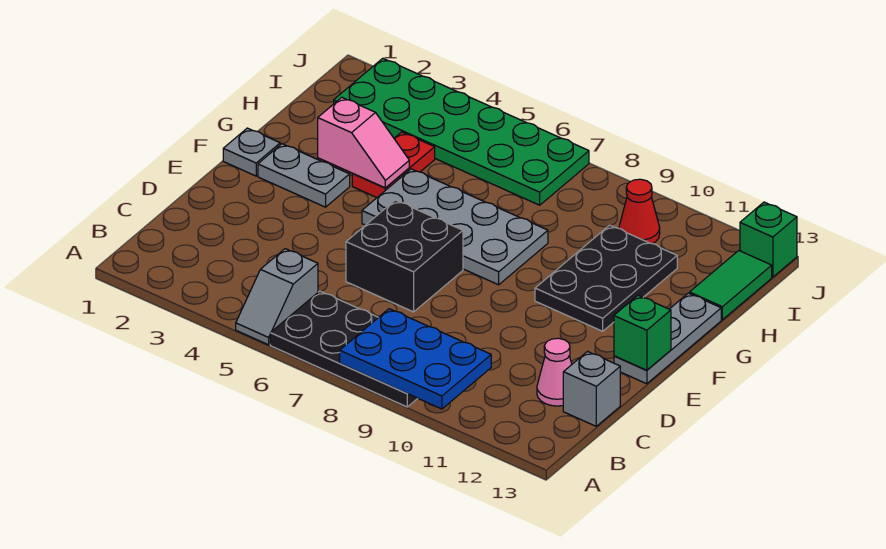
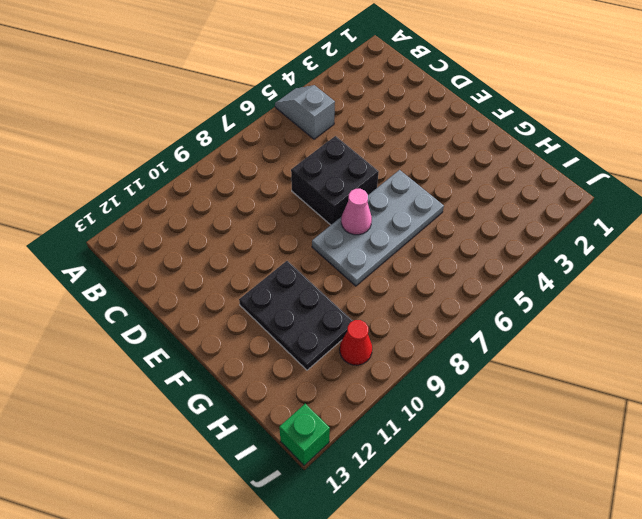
pink cone F7 level 2 -> pink cone C12 level 1
none -> black plate A6:B9 level 1
none -> grey brick C13 level 1
none -> grey plate E13:G13 level 1

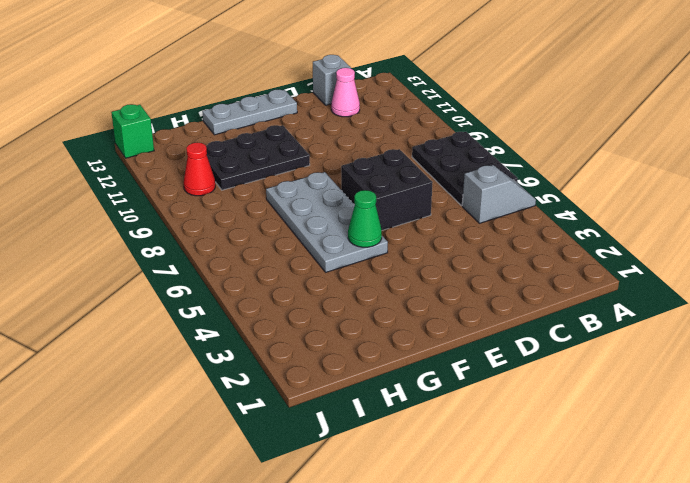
black plate A6:B8 level 1 -> black plate A6:B9 level 1
green cone F5 level 2 -> none
none -> grey plate F1 level 1
none -> grey plate F2:F3 level 1
none -> red plate G4:H4 level 1

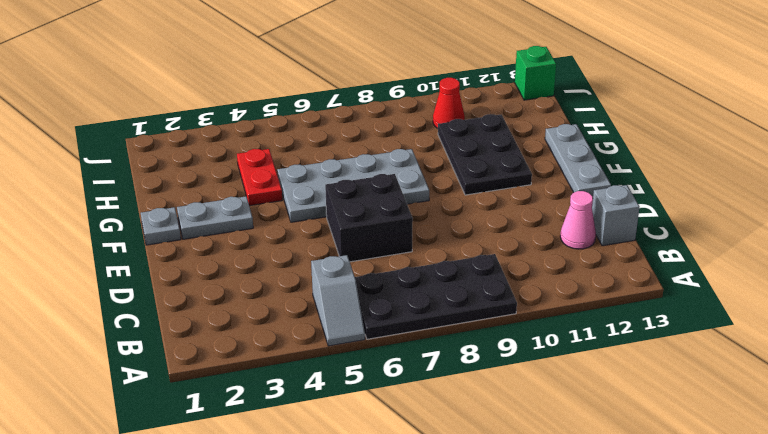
none -> green tile H13:I13 level 1
none -> green plate I2:J7 level 1
none -> blue plate A8:B10 level 2

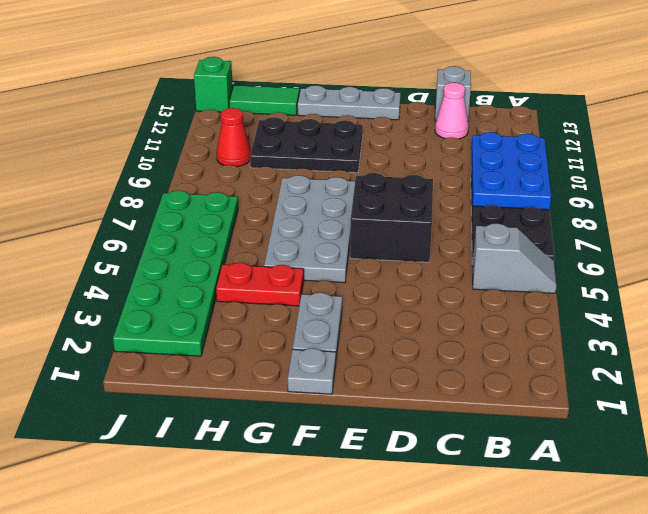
none -> green brick E13 level 2
none -> pink slope G3:G4 level 2 top 3

